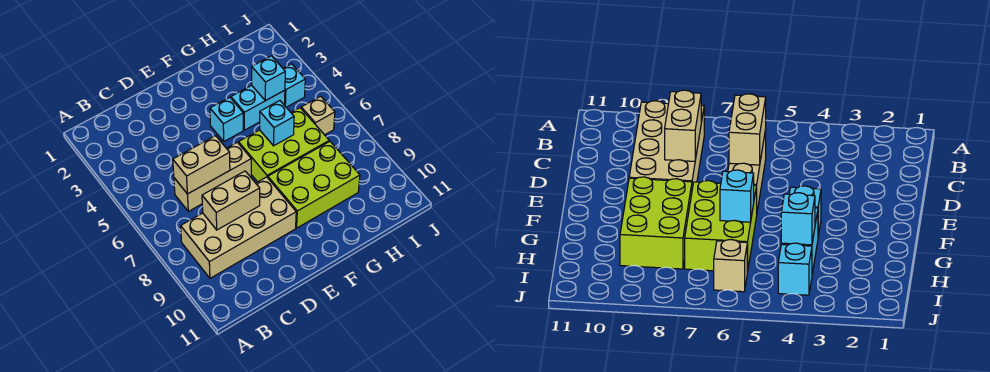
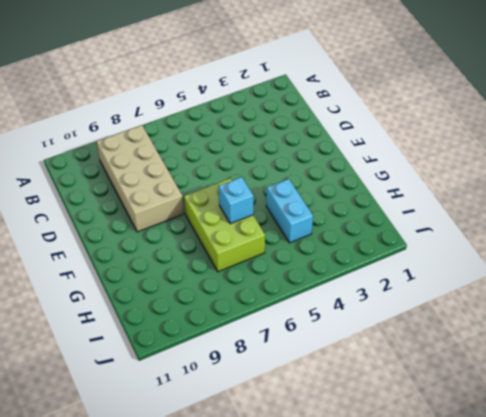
none -> tan brick C6:E6 level 1
none -> cyan brick F4 level 1
none -> lime brick F8:H9 level 1

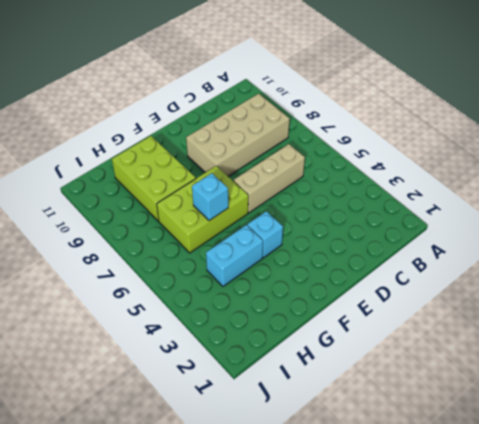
lime brick G8:H10 level 1 -> lime brick F8:H9 level 1
none -> cyan brick I4 level 1
none -> tan brick I6 level 1
none -> tan brick C6:D6 level 2

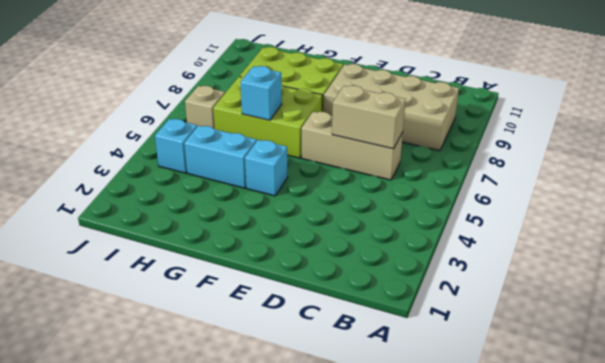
none -> tan brick C8:D8 level 2
none -> cyan brick H4 level 2

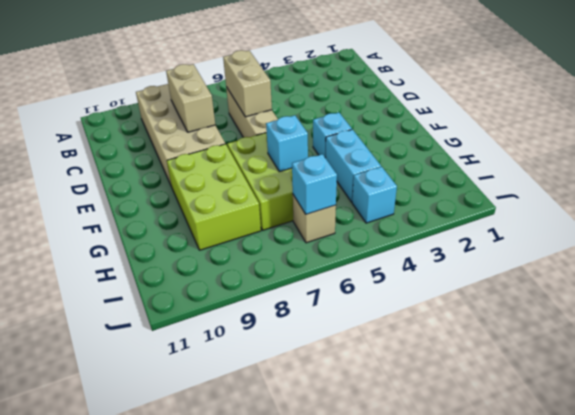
cyan brick I6 level 2 -> cyan brick H4 level 2

